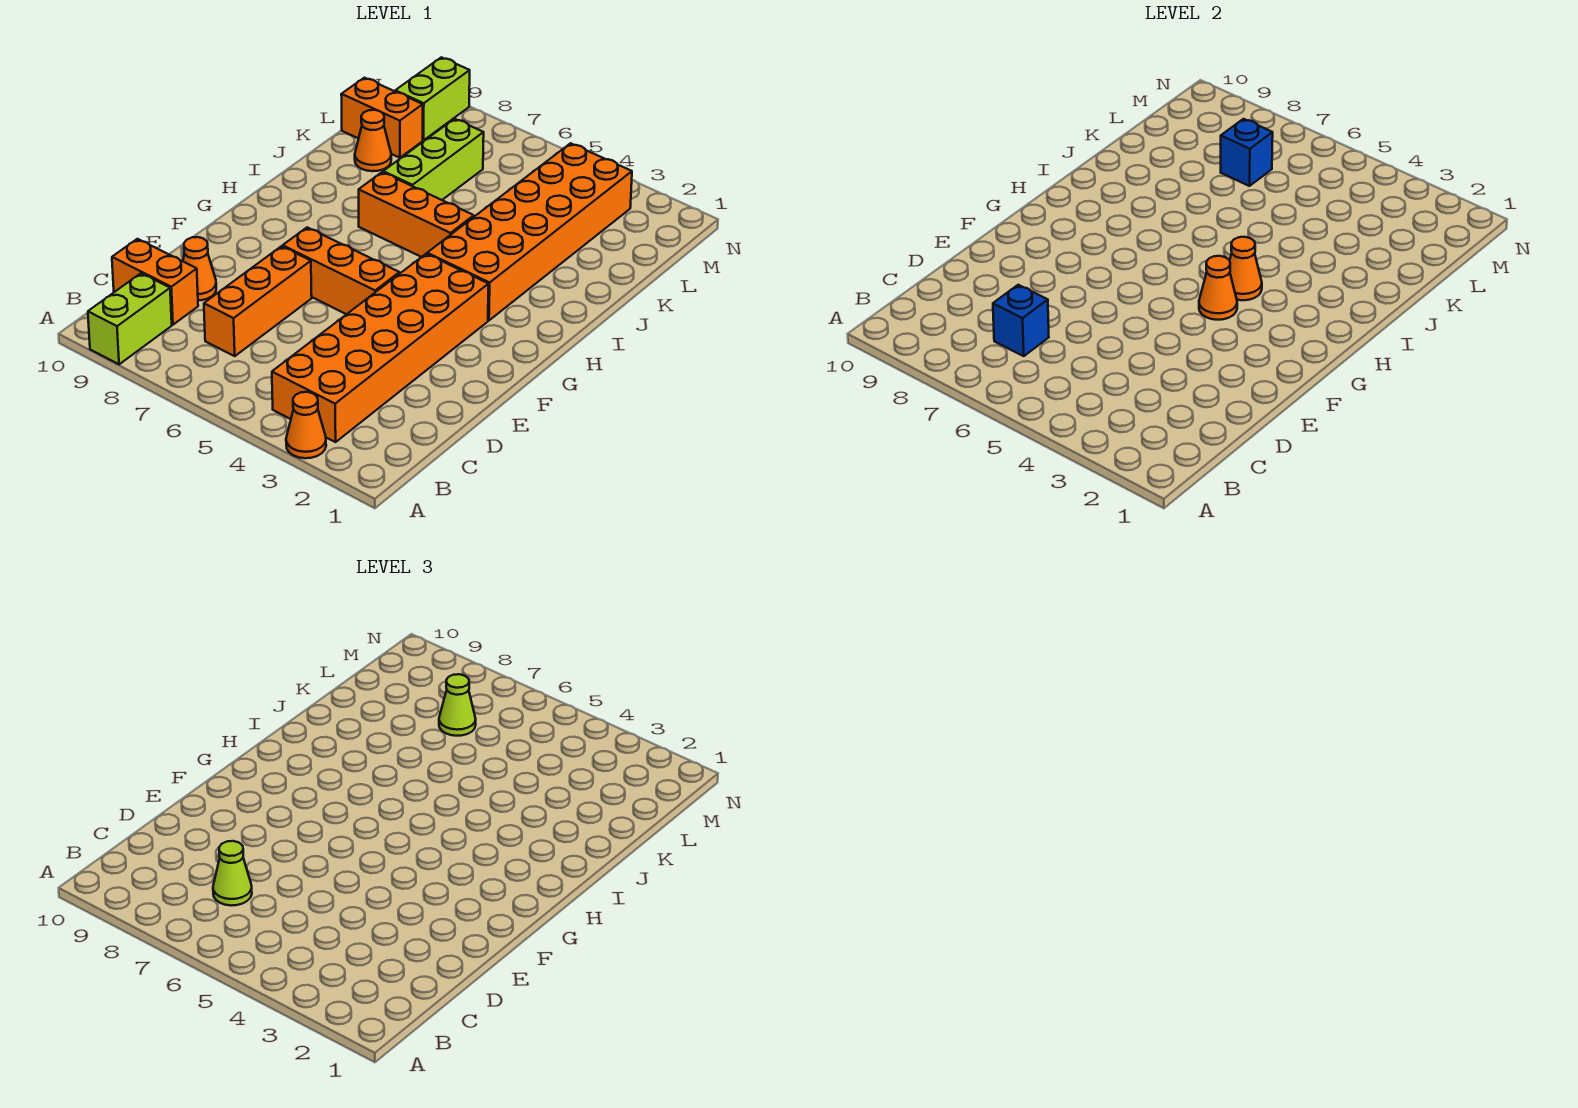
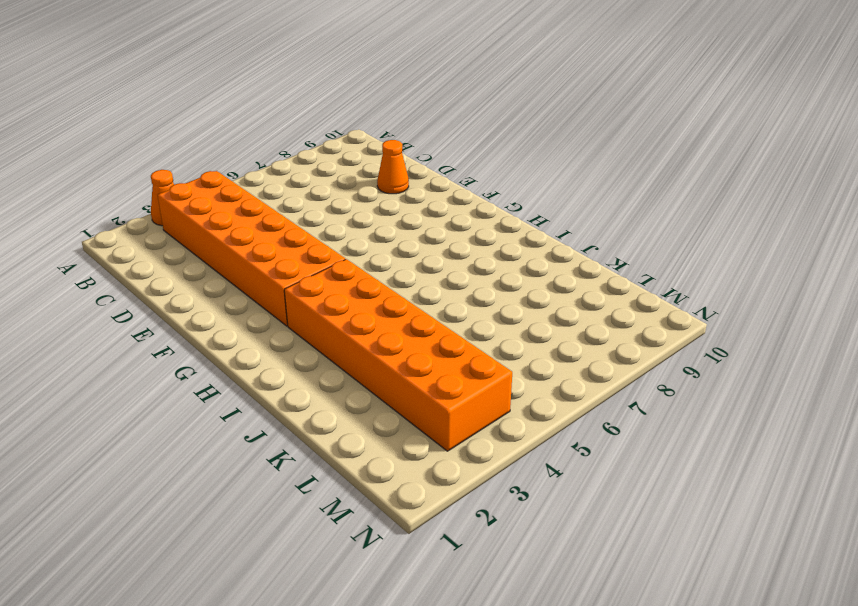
none -> lime brick A9:B9 level 1
none -> orange brick C7:E7 level 1
none -> orange brick C9:C10 level 1

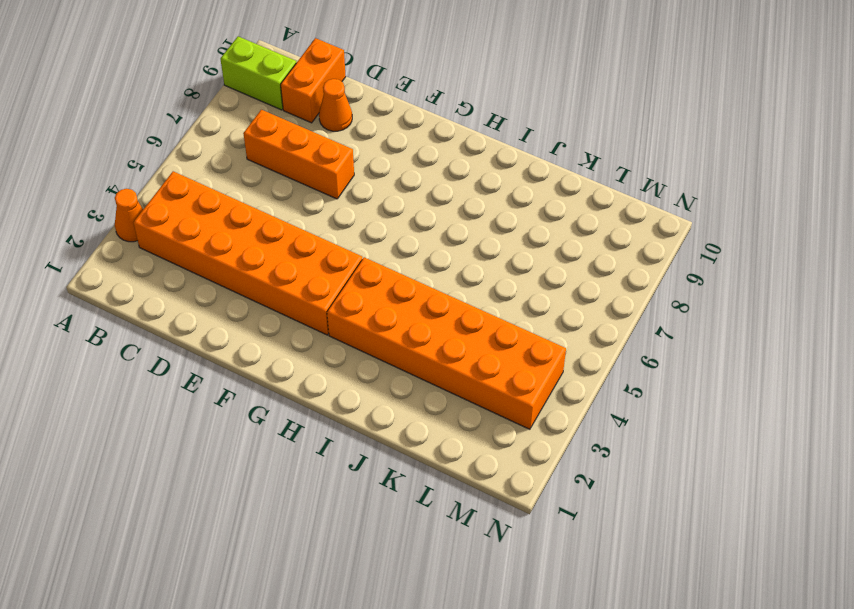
none -> orange brick F5:F7 level 1
none -> orange brick I5:I7 level 1
none -> lime brick J7:L7 level 1

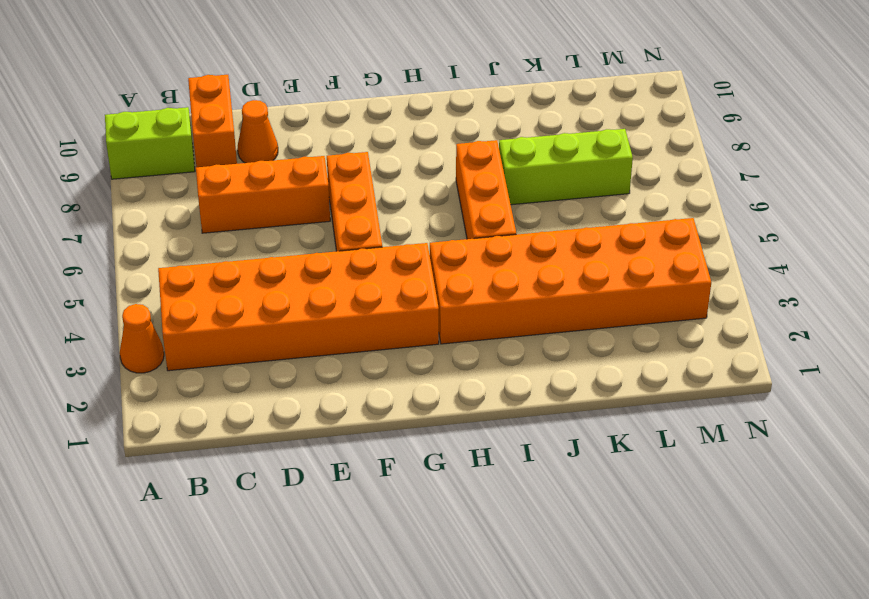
none -> orange cone K9 level 1
none -> orange brick L9:L10 level 1
none -> lime brick M9:N9 level 1

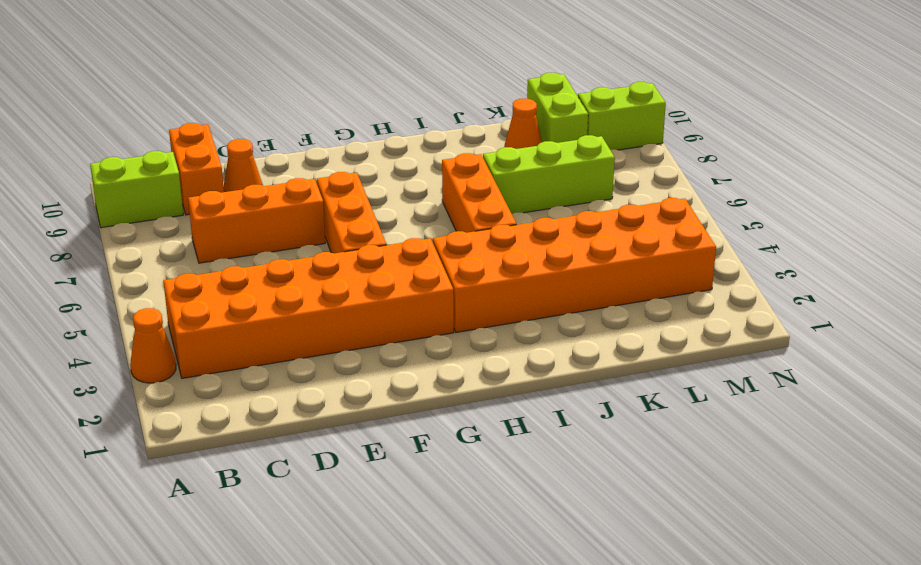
lime brick L9:L10 level 1 -> orange brick L9:L10 level 1
none -> blue brick C7 level 2
none -> orange cone G4 level 2
none -> orange cone H4 level 2

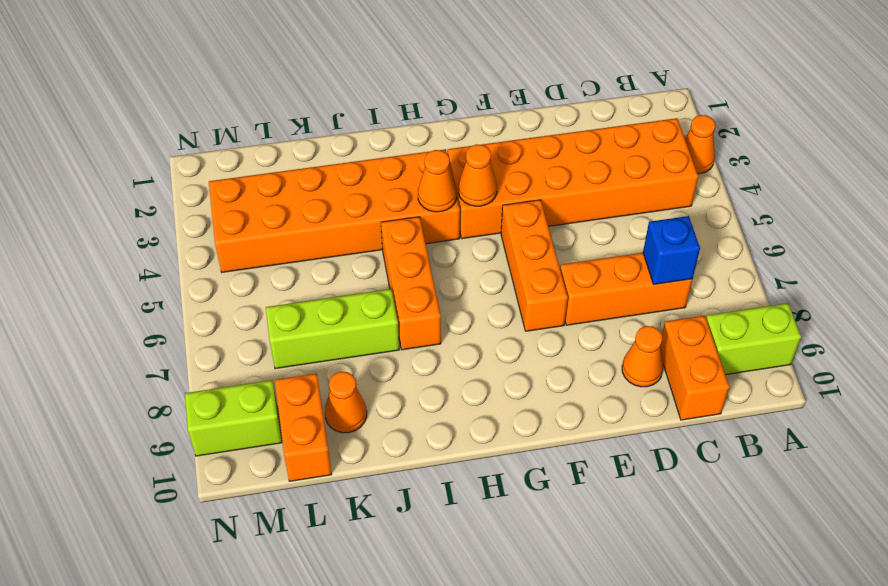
none -> blue brick L7 level 2
none -> lime cone C7 level 3
none -> lime cone L7 level 3

